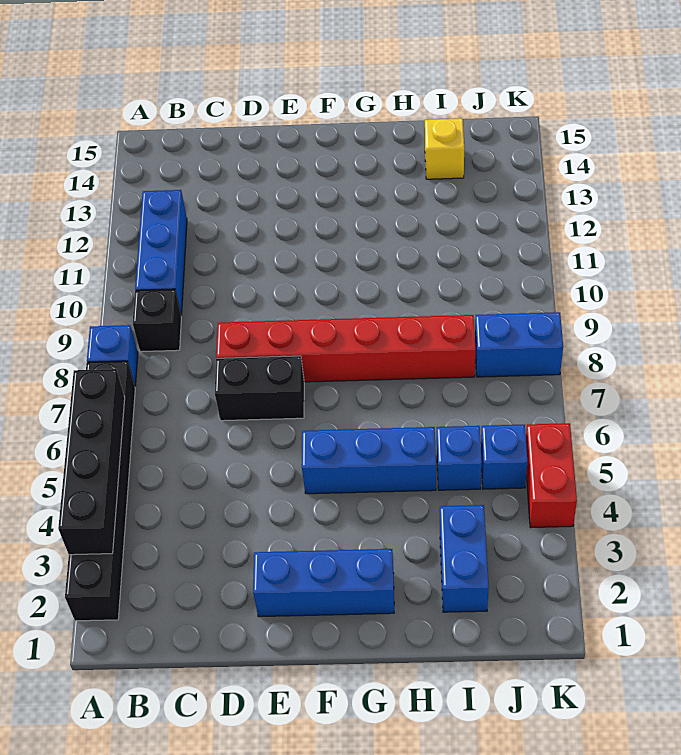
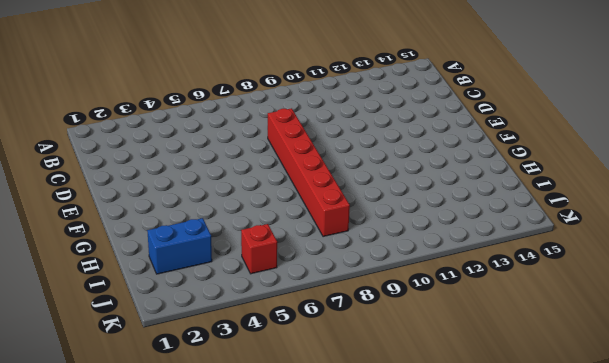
red brick J5 level 1 -> blue brick J5 level 1
none -> black brick A2:A7 level 1
none -> blue brick A8 level 1
none -> black brick B9 level 1

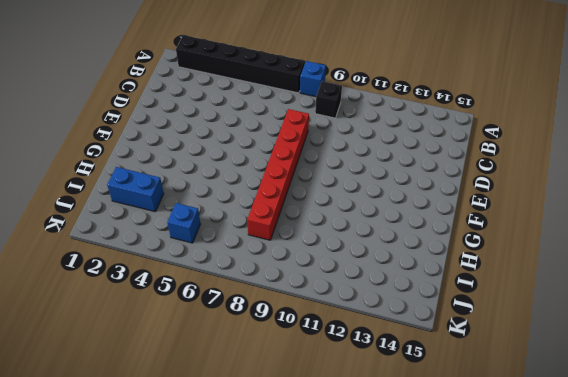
none -> blue brick B10:B12 level 1
none -> black brick D7:E7 level 1
none -> blue brick E2:G2 level 1

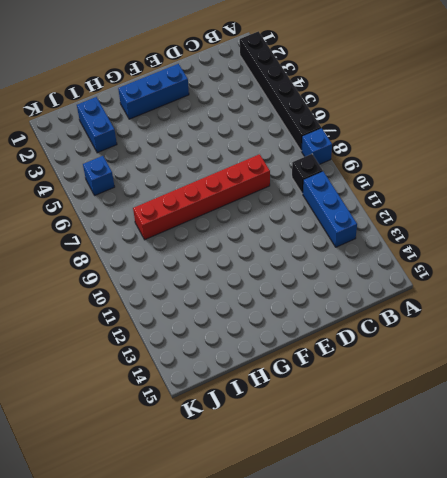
none -> black brick D7:E7 level 1
none -> blue brick F5:H5 level 1
none -> blue brick I5 level 1

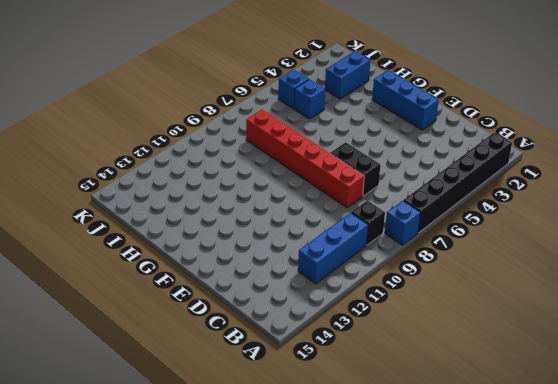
none -> blue brick F5:H5 level 1
none -> yellow brick I14 level 1
none -> blue brick J8:K8 level 1

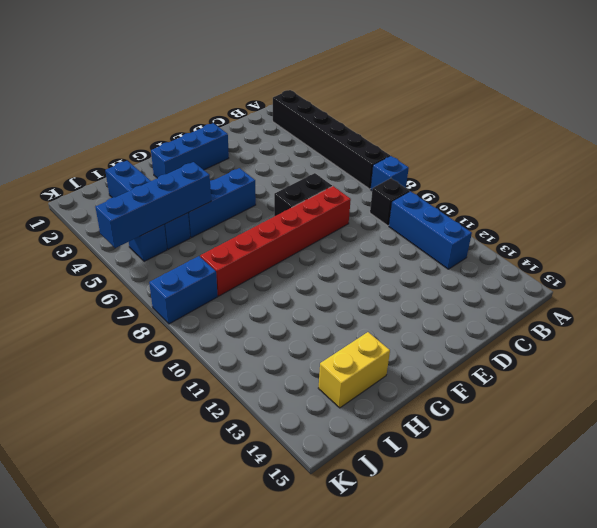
blue brick H5:K5 level 2 -> none
yellow brick H14:I14 level 1 -> yellow brick I14 level 1
none -> red brick K4:K5 level 1
none -> black brick A3:A6 level 2

